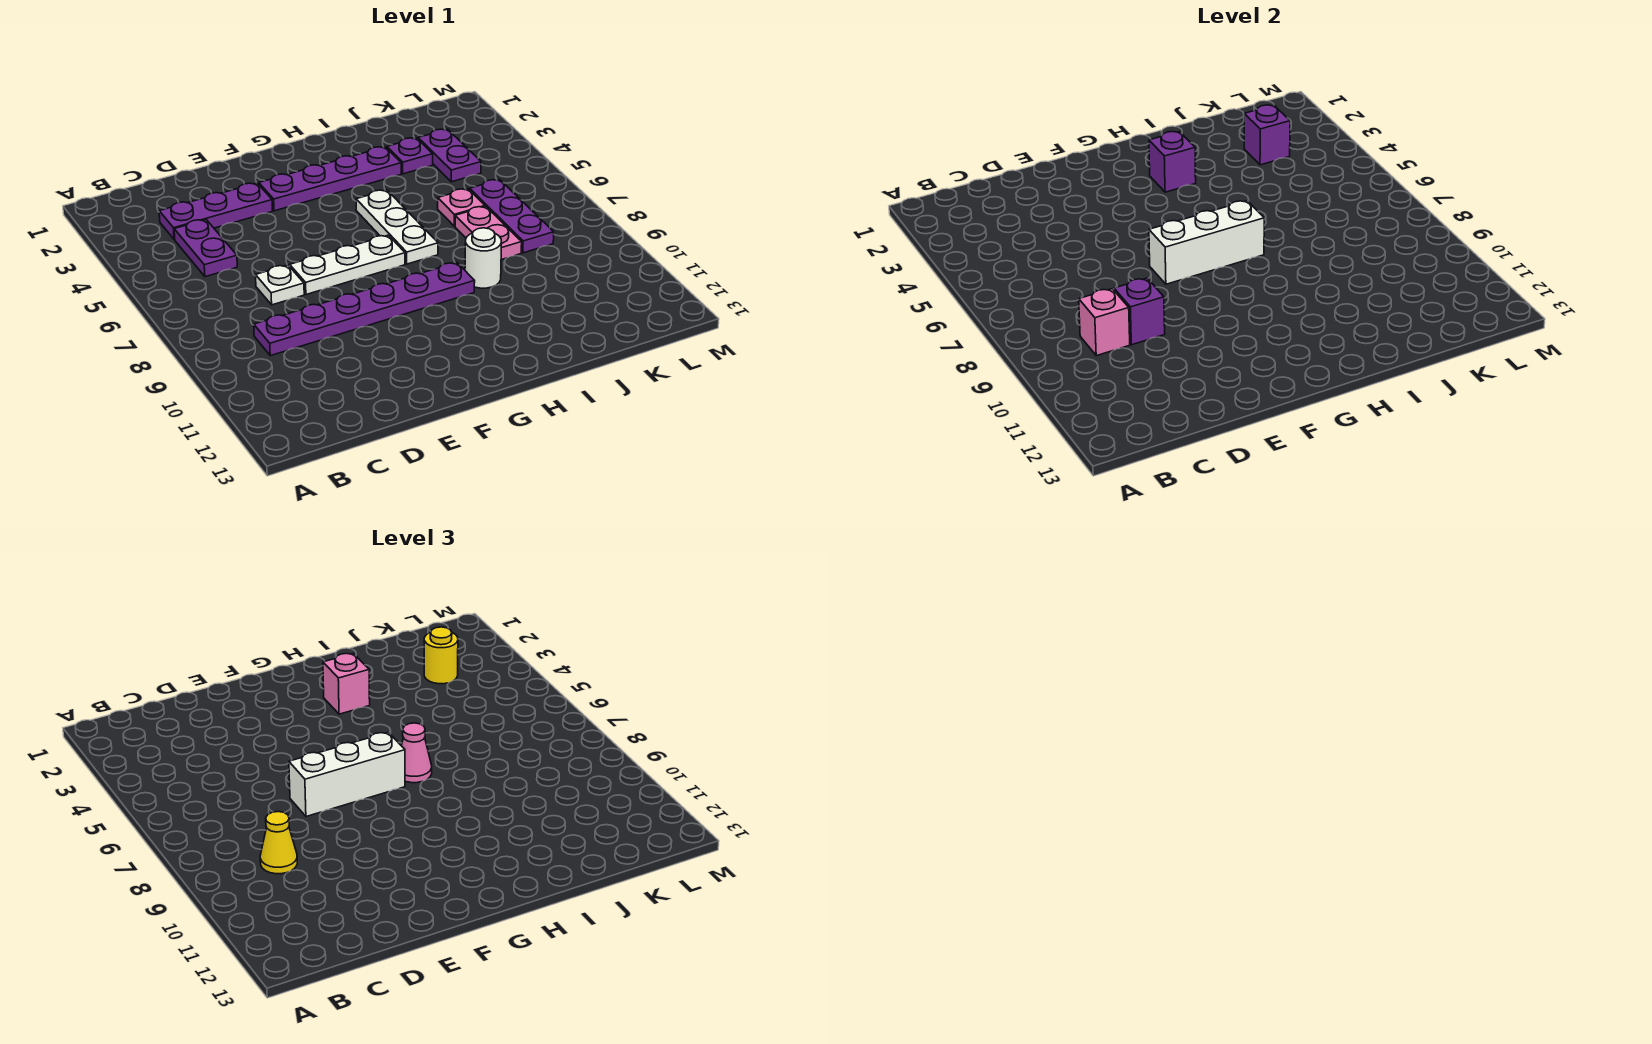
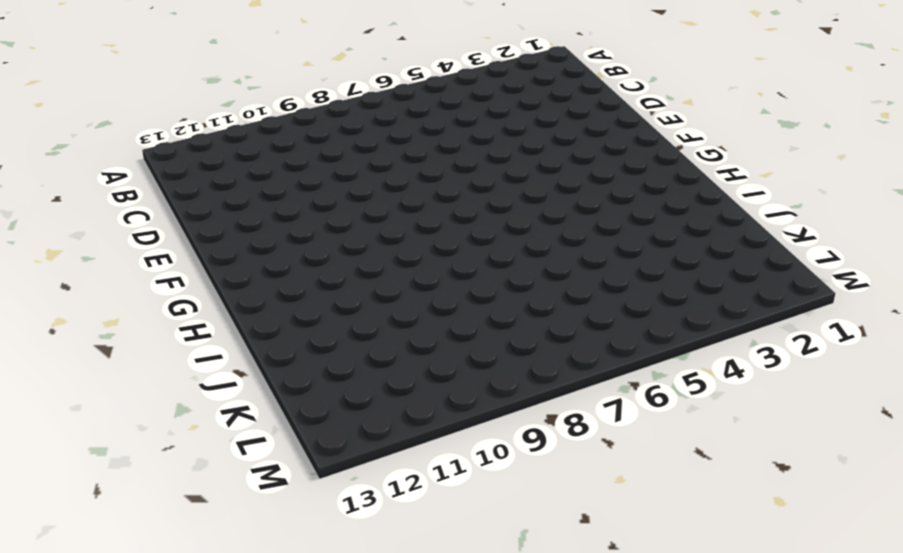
none -> purple plate C3:E3 level 1
none -> purple plate C4:C5 level 1
none -> purple plate C9:H9 level 1

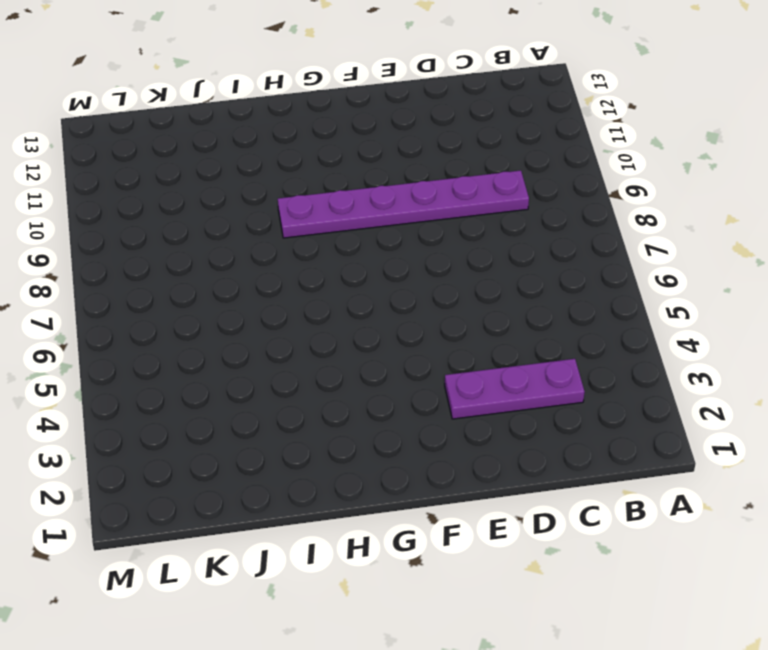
none -> purple plate C4:C5 level 1
none -> white plate D7 level 1
none -> white plate E7:G7 level 1

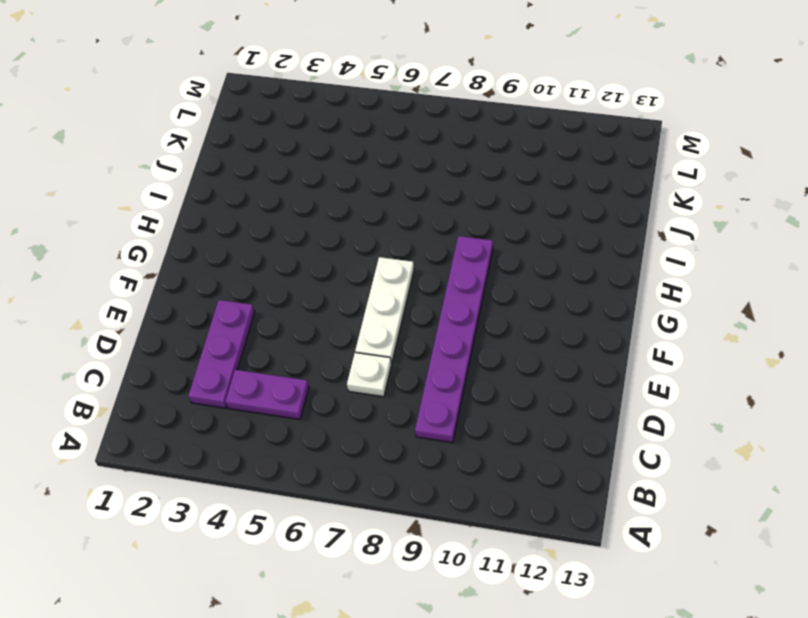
none -> purple plate F3:I3 level 1
none -> white plate H5:H7 level 1
none -> white round brick I9 level 1

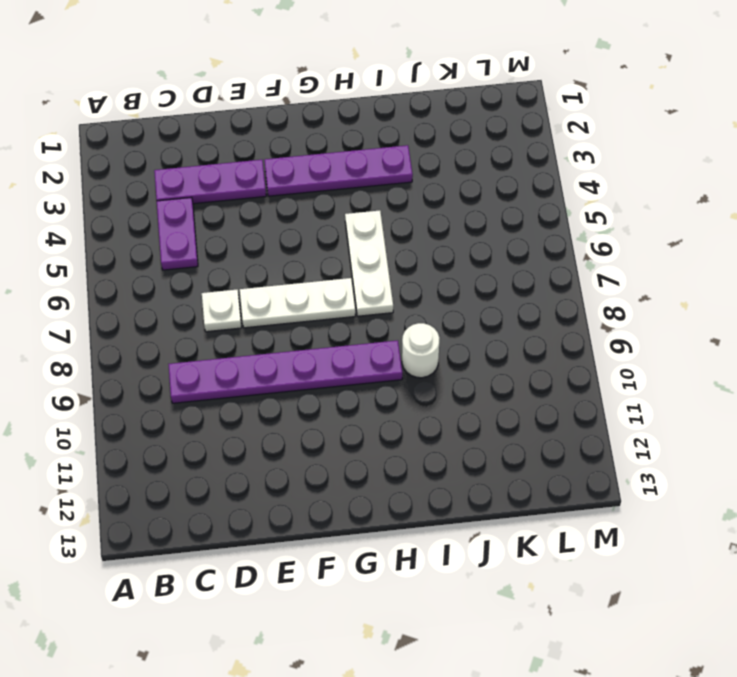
none -> purple plate J3 level 1
none -> pink plate J6 level 1
none -> pink plate J7:J8 level 1

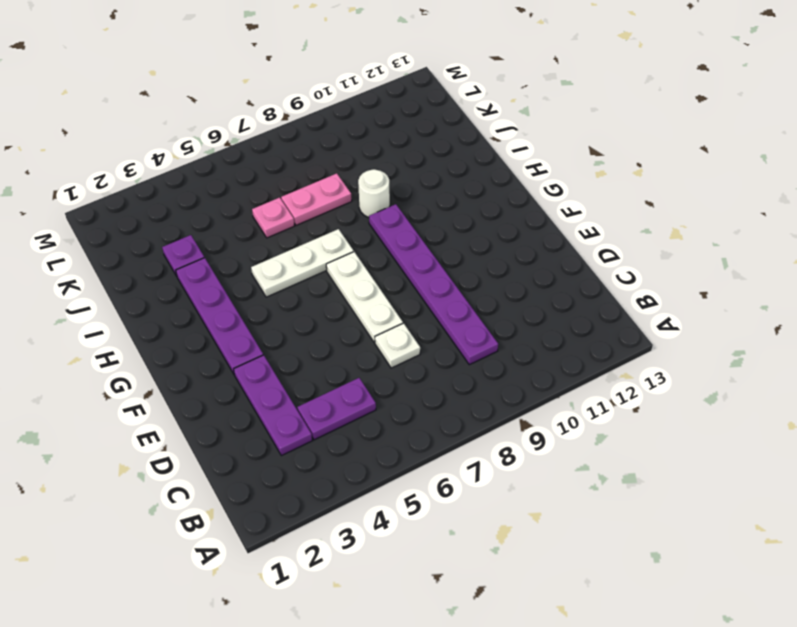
none -> purple plate K3:K4 level 1
none -> purple plate K6:K8 level 1
none -> pink brick C9 level 2

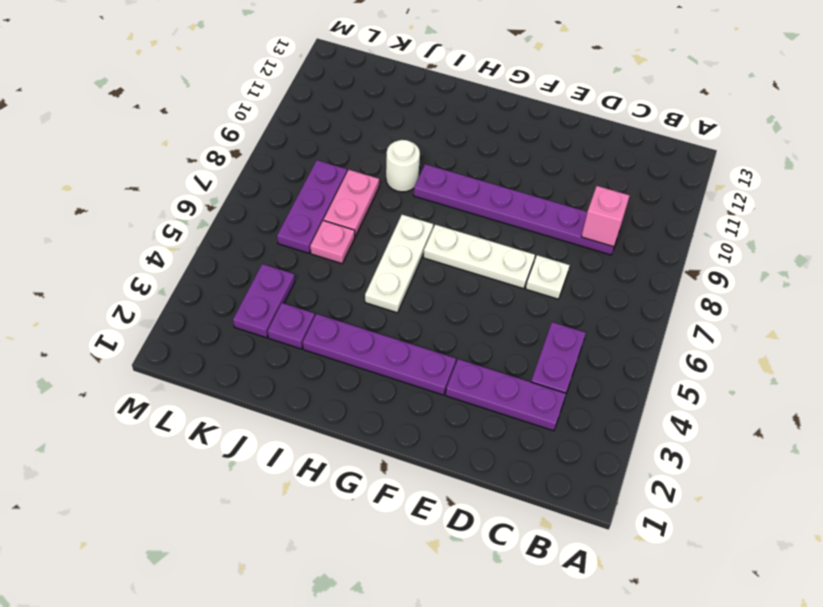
none -> purple brick D9 level 2
none -> white brick F7:H7 level 2
none -> purple brick H3 level 2

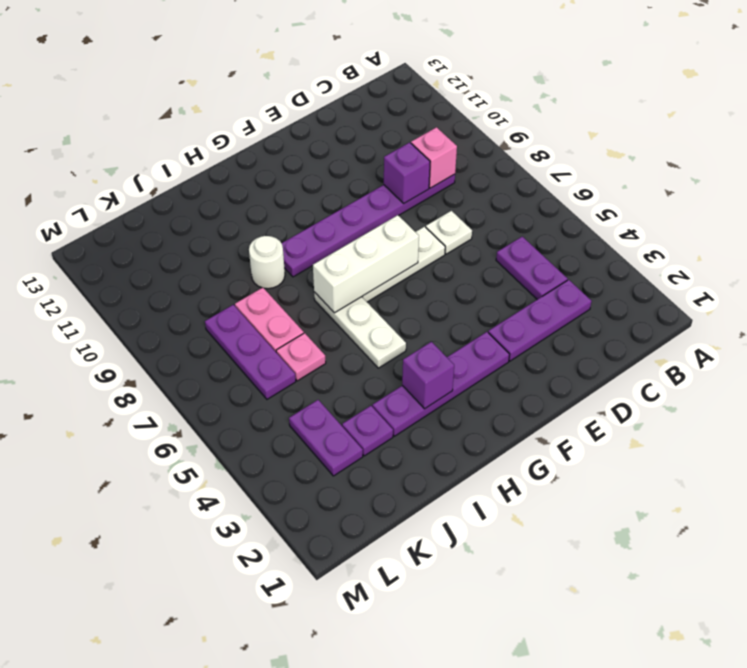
none -> purple brick K3 level 2
none -> yellow cone C9 level 3
none -> white brick E7:G7 level 3

